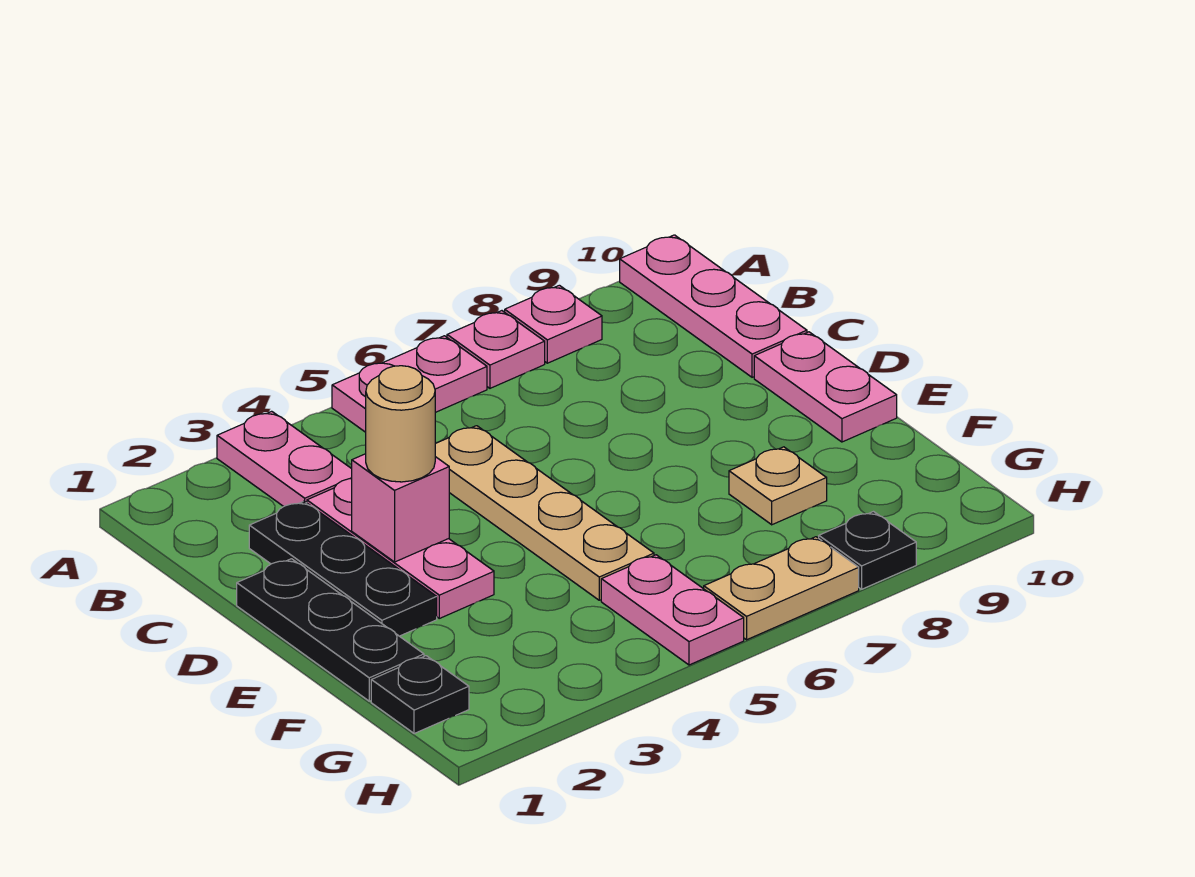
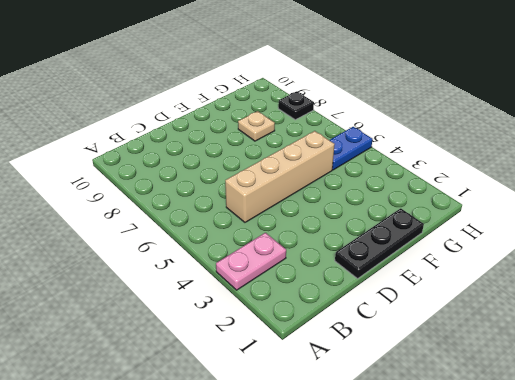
tan brick C5:F5 level 1 -> tan plate C5:F5 level 1
blue plate G5:H5 level 1 -> pink plate G5:H5 level 1
none -> pink plate A5:A6 level 1
none -> pink plate A7 level 1
none -> pink plate A8 level 1

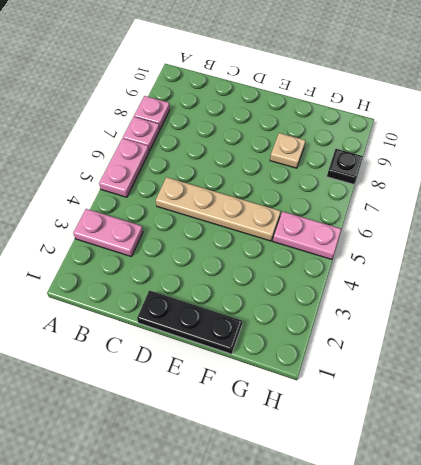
none -> pink plate A10:C10 level 1
none -> black plate C2:E2 level 1
none -> pink plate C3:E3 level 1

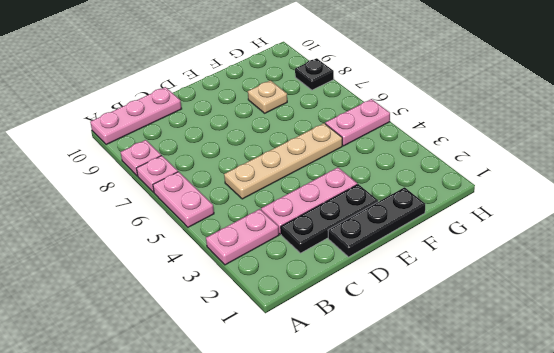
none -> pink plate D10:E10 level 1
none -> black plate G1 level 1
none -> tan plate H6:H7 level 1

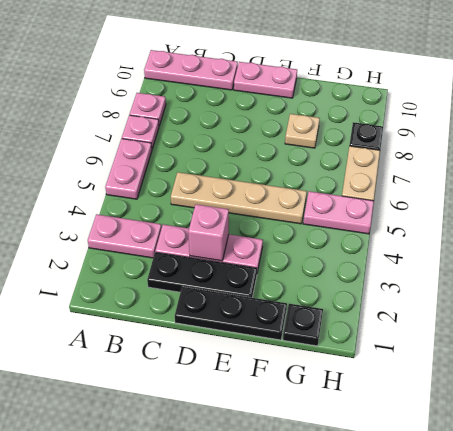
none -> tan round brick D3 level 3

